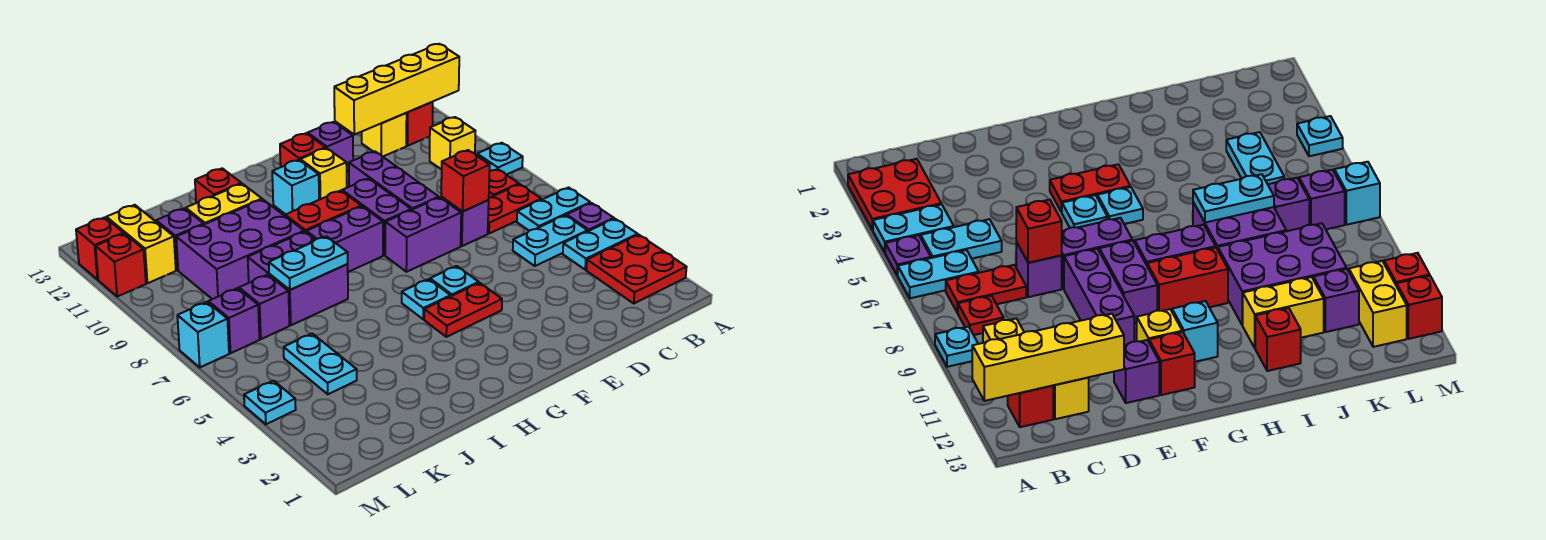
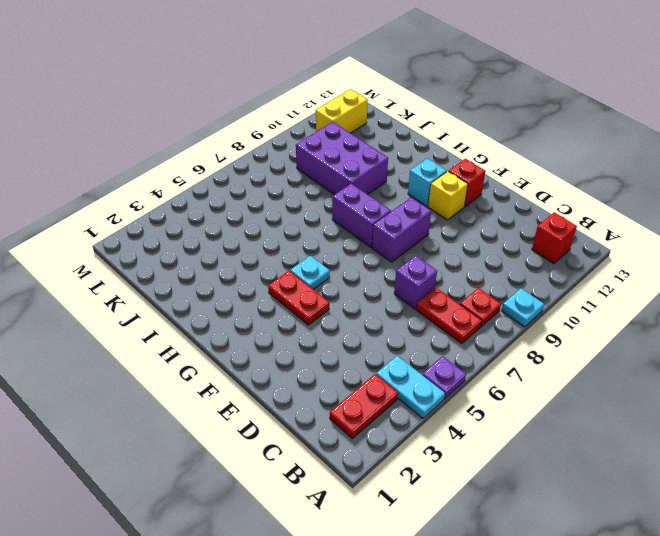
red plate B2:B3 level 1 -> red plate A2:B3 level 1
none -> cyan plate A6:B6 level 1
none -> cyan plate B5:C5 level 1
none -> yellow brick B10 level 1
none -> yellow brick C12 level 1

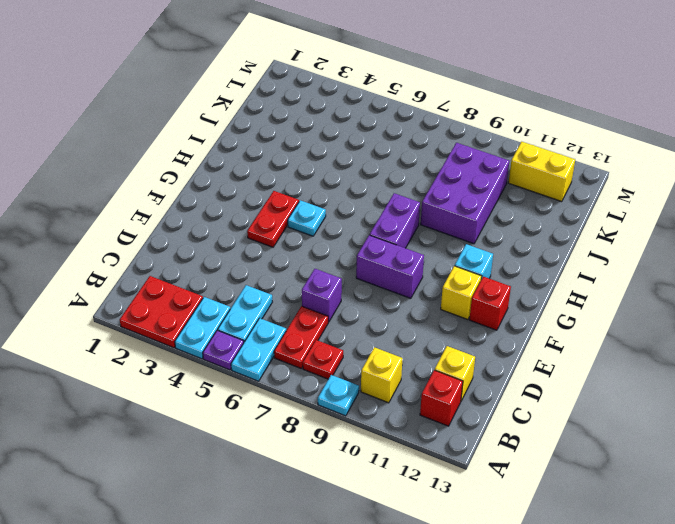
none -> purple brick E7:F7 level 1
none -> purple brick E8:E10 level 1
none -> purple brick E12 level 1
none -> cyan plate F5 level 1

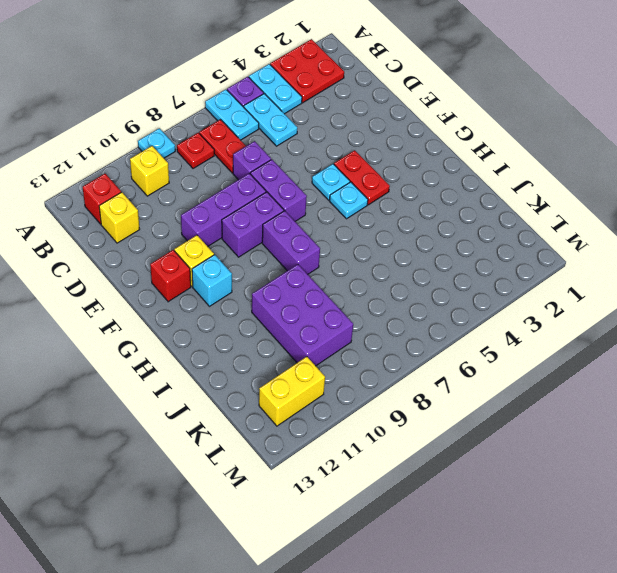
none -> purple brick E12 level 1
none -> red brick G9:H9 level 1
none -> purple brick I7:J8 level 1
none -> yellow brick I11:J11 level 1

